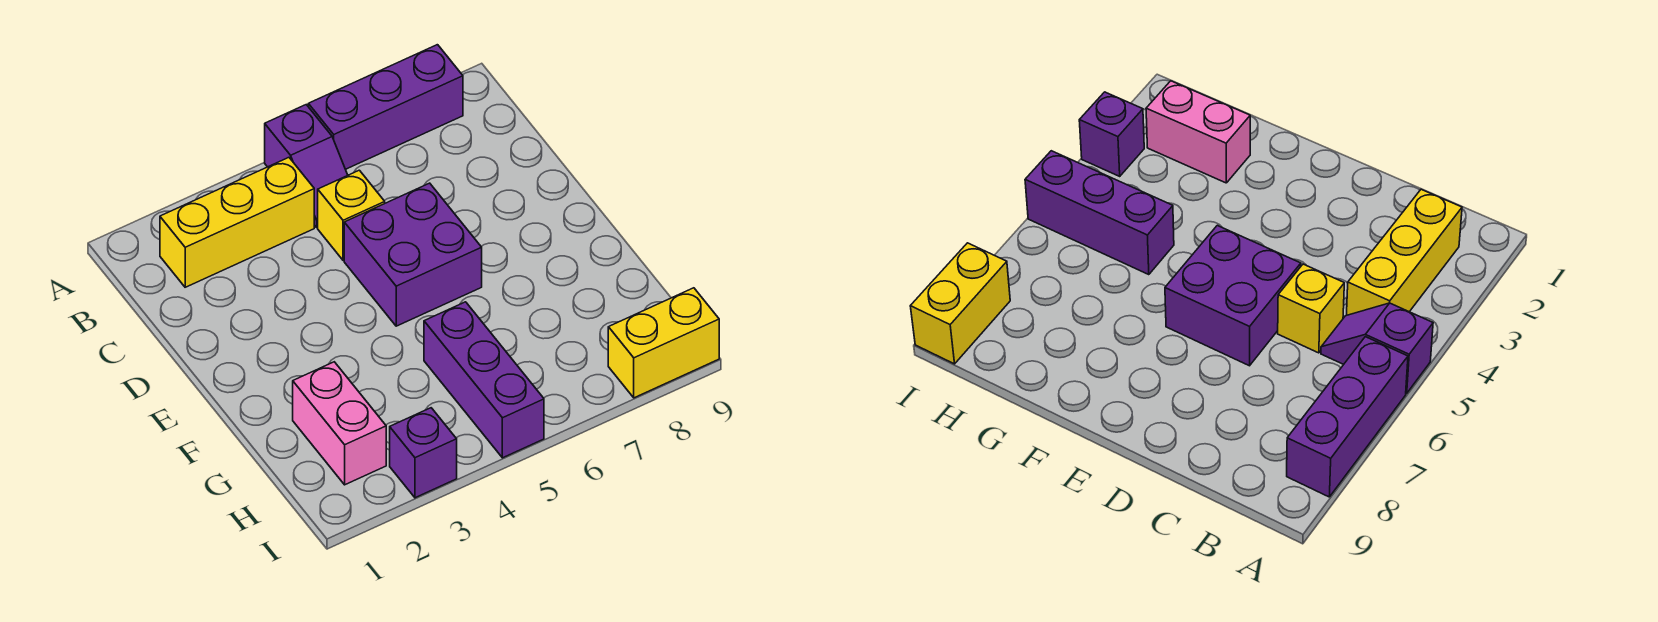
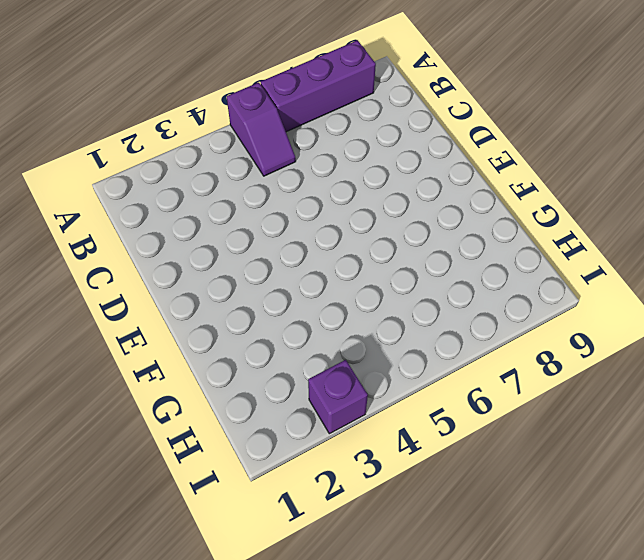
none -> yellow brick B2:B4 level 1
none -> yellow brick C5 level 1

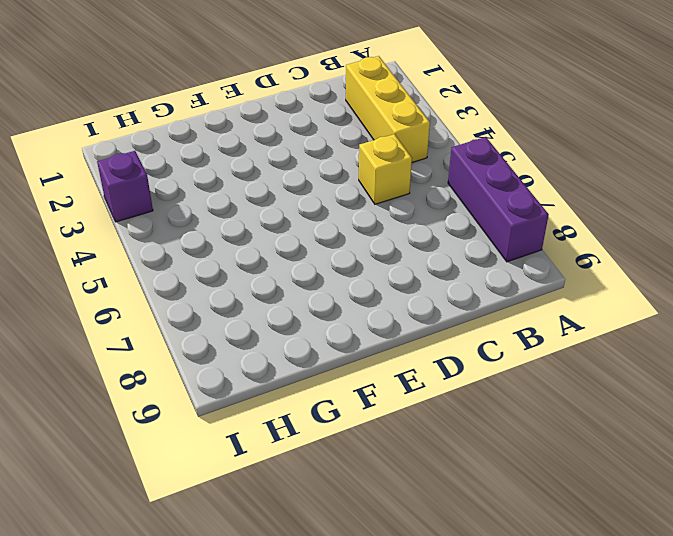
none -> purple slope A5:B5 level 1 top A
none -> purple brick D5:E6 level 1

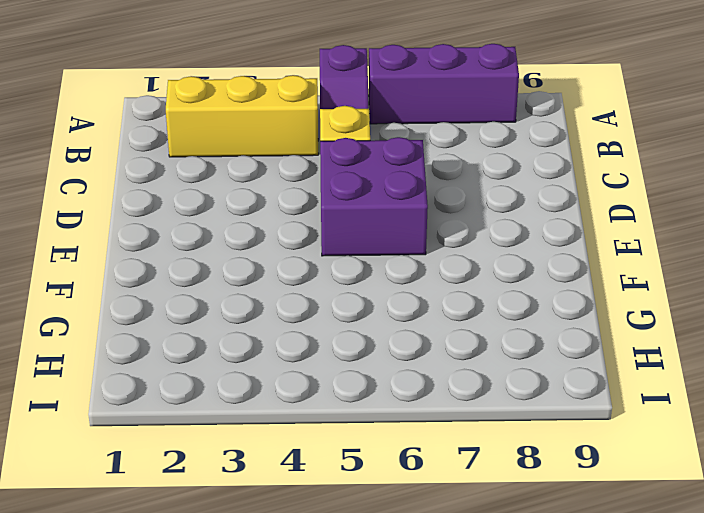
none -> pink brick G2:H2 level 1
none -> purple brick G5:I5 level 1

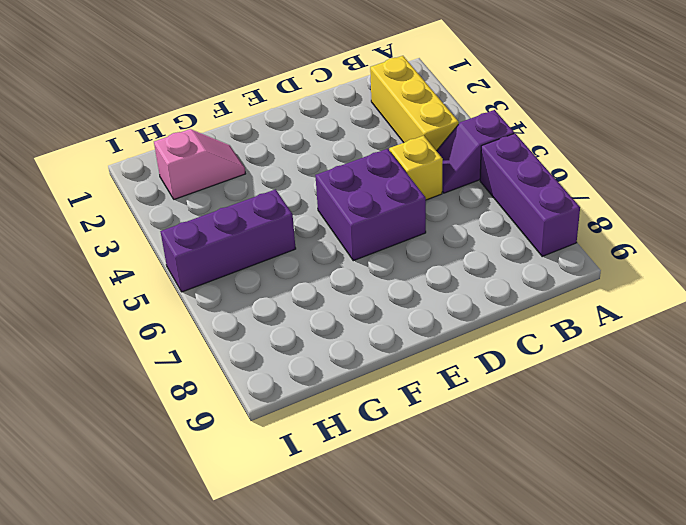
pink slope G2:H2 level 1 top H -> pink brick G2:H2 level 1
none -> purple brick I3 level 1
none -> yellow brick I8:I9 level 1

